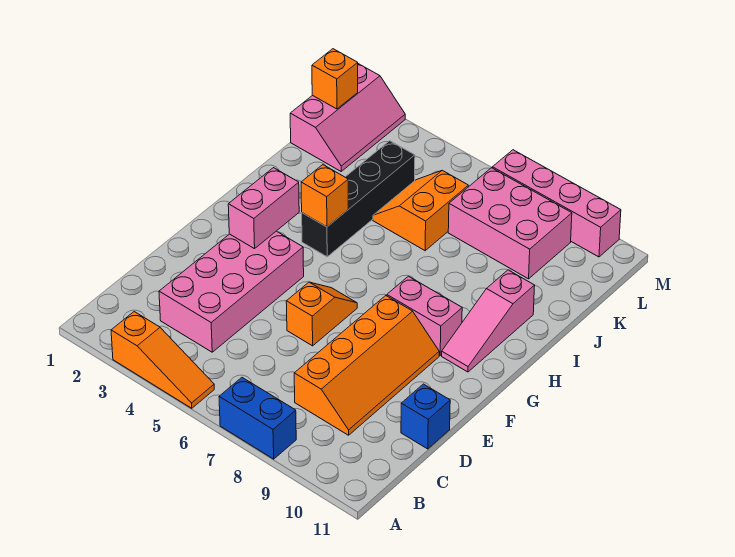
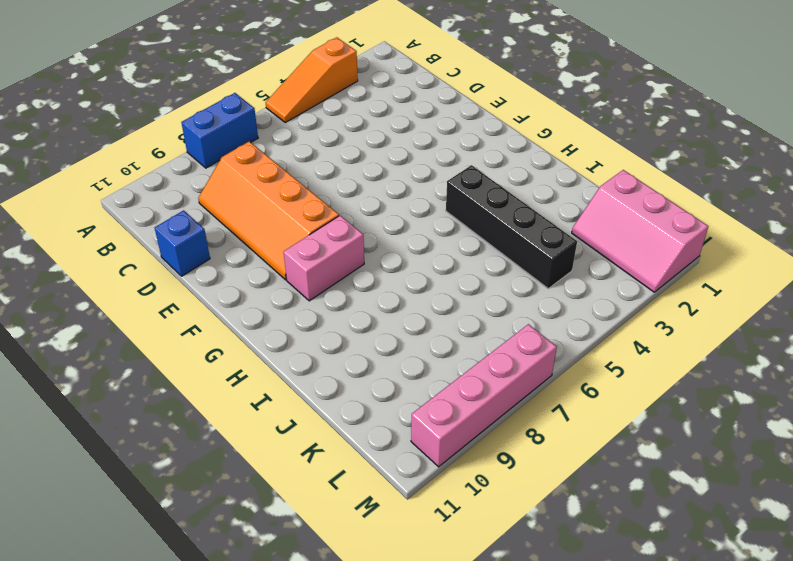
none -> pink brick C3:F4 level 1
none -> orange slope E6:F6 level 1 top E
none -> pink slope G10:I10 level 1 top I

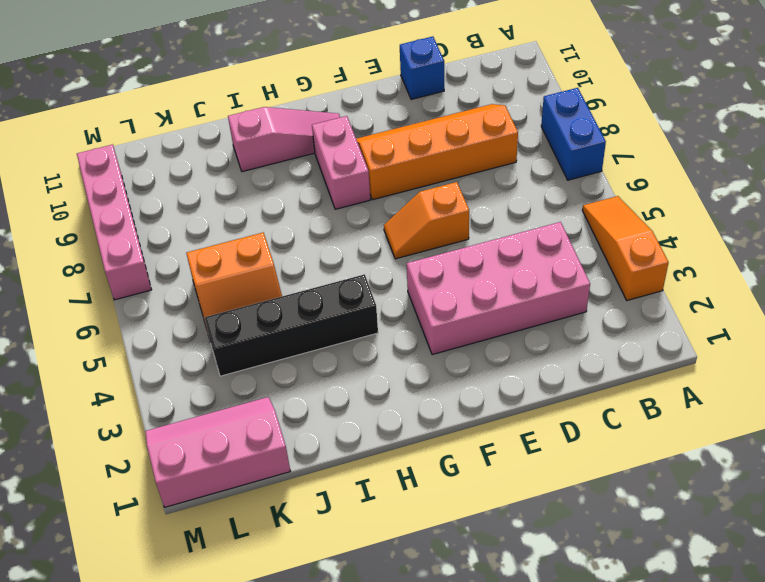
none -> pink brick K7:L9 level 1
none -> pink brick F3:G3 level 2
none -> orange brick H4 level 2

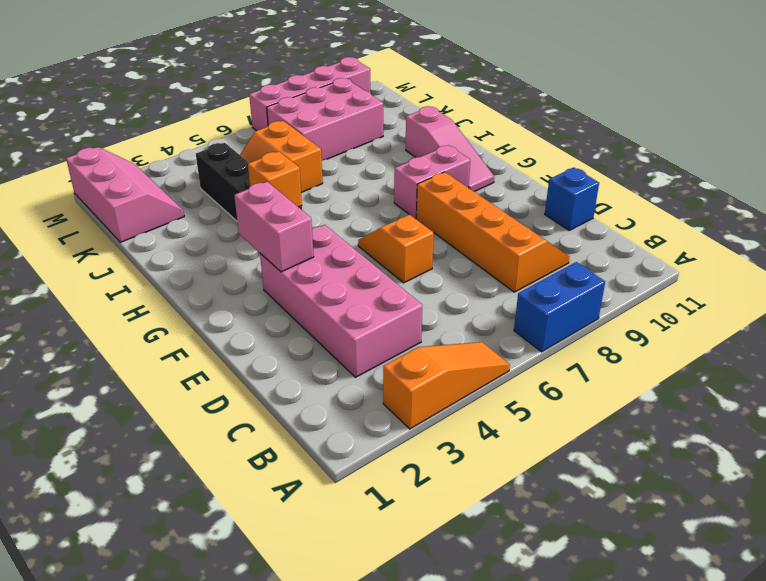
none -> orange brick L1 level 2

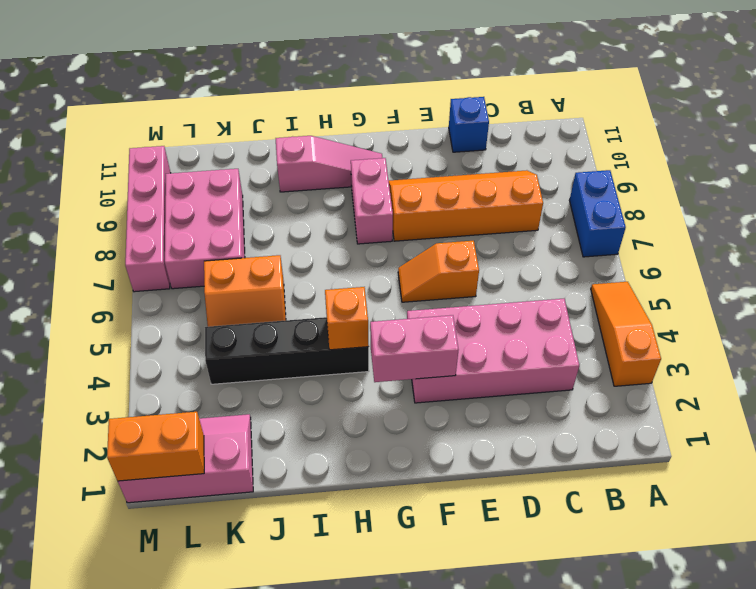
orange brick L1:M1 level 2 -> orange brick L1 level 2

